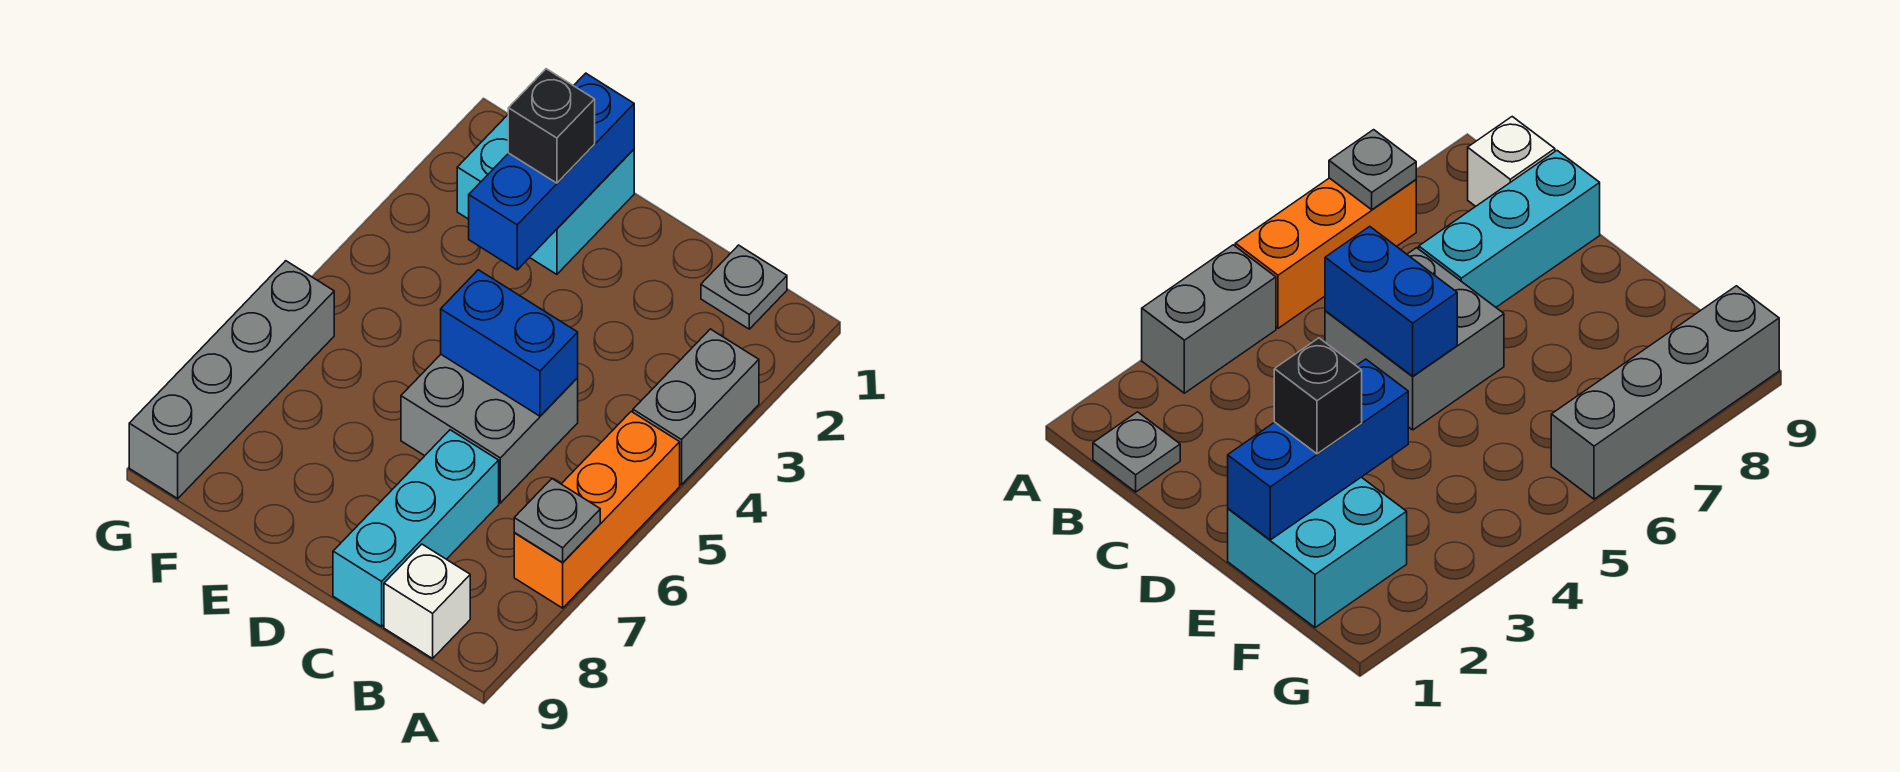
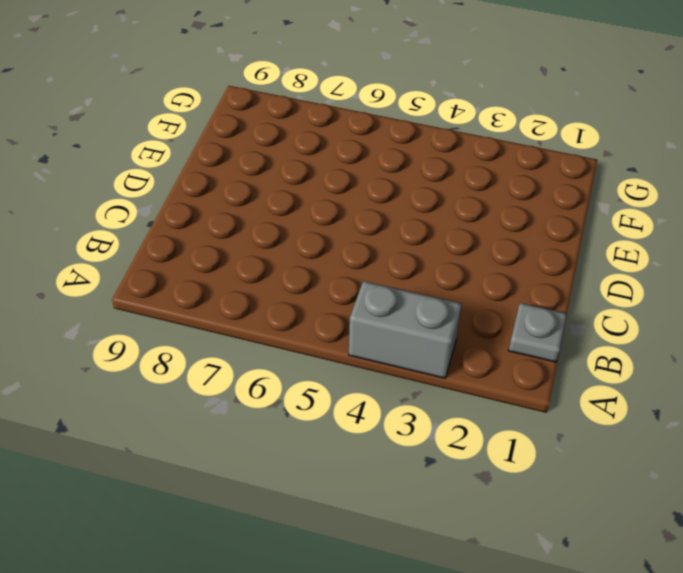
none -> orange brick A5:A7 level 1
none -> white brick B9 level 1
none -> grey brick C5:D6 level 1

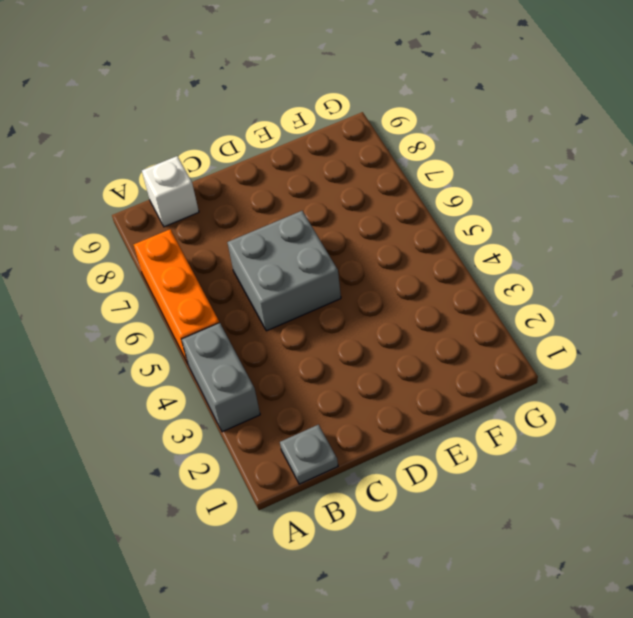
none -> cyan brick C7:C9 level 1
none -> cyan brick E1:F2 level 1
none -> grey brick G6:G9 level 1

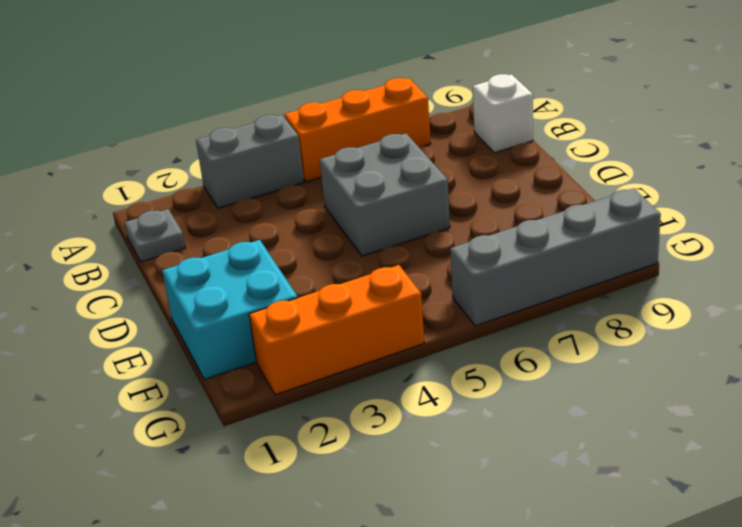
orange brick G2:G4 level 1 -> none
none -> cyan brick C7:C9 level 1
none -> grey plate A7 level 2
none -> blue brick C5:D5 level 2

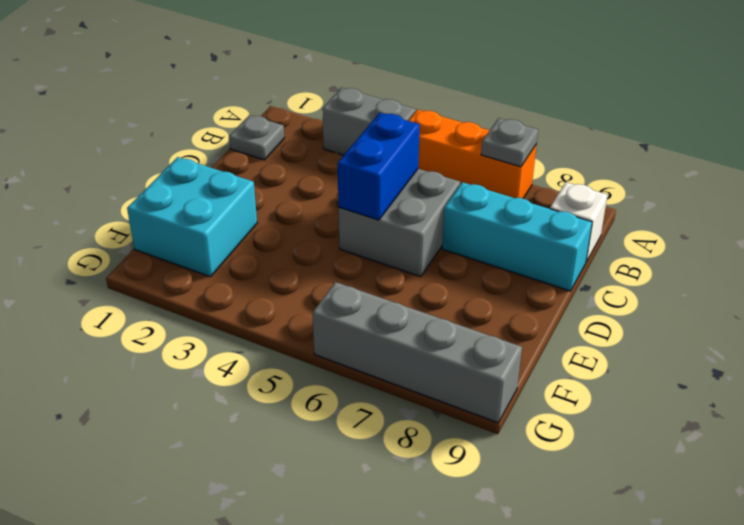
none -> blue brick E1:E3 level 2
none -> black brick E2 level 3

